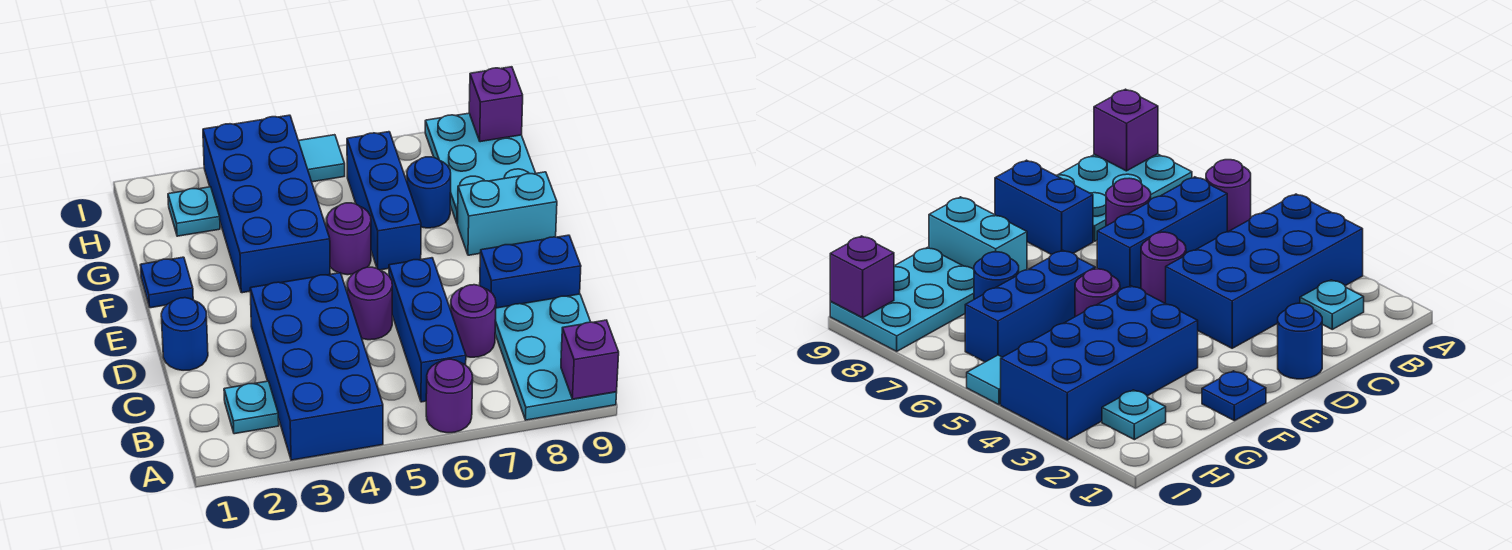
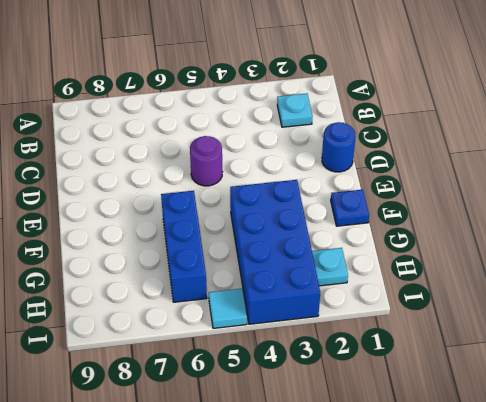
none -> blue brick A3:D4 level 1
none -> purple round brick A6 level 1
none -> cyan plate A8:C9 level 1

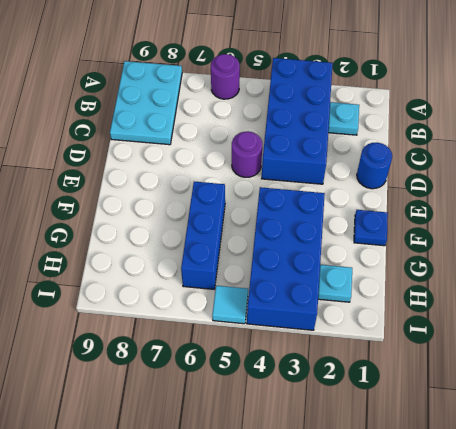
none -> blue brick B6:D6 level 1
none -> purple round brick C7 level 1
none -> blue brick D8:D9 level 1

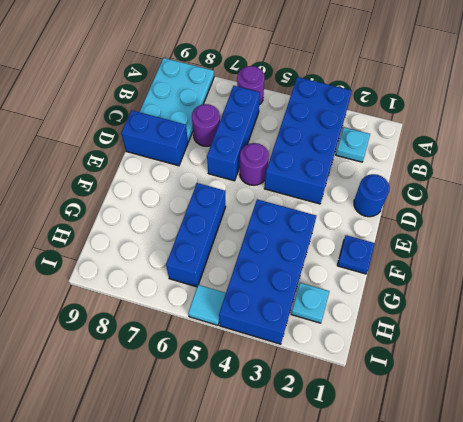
none -> purple round brick F5 level 1
none -> cyan brick F8:F9 level 1
none -> blue round brick G7 level 1

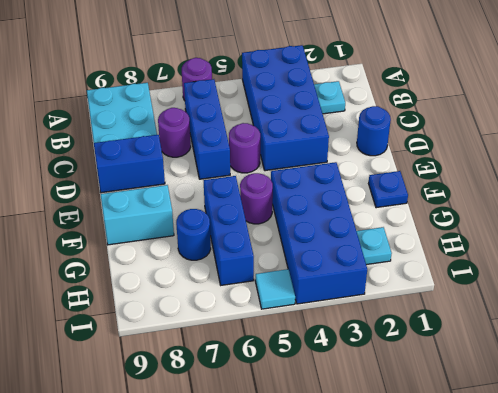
none -> cyan plate G8:I9 level 1
none -> purple brick A9 level 2
none -> purple brick I9 level 2

